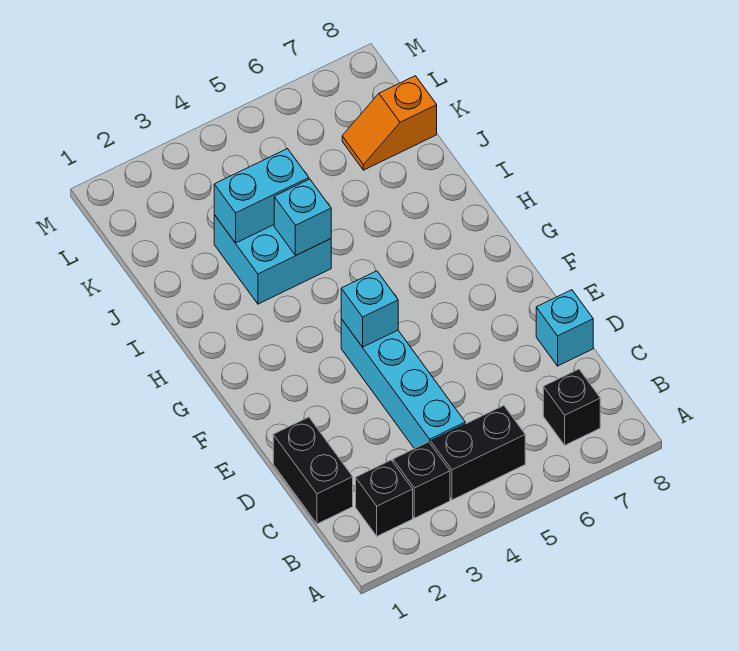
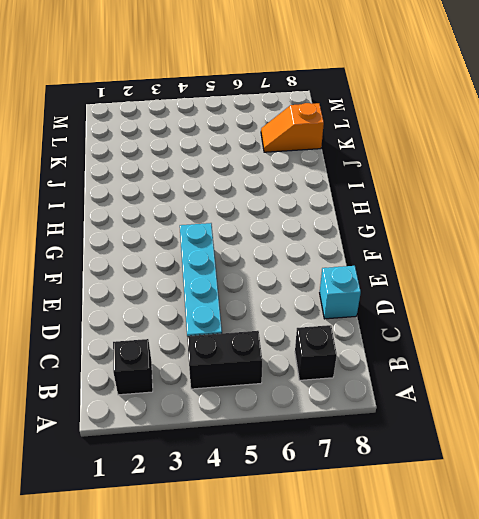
none -> black brick B3 level 1
none -> black brick C1:D1 level 1
none -> cyan brick I3:J4 level 1

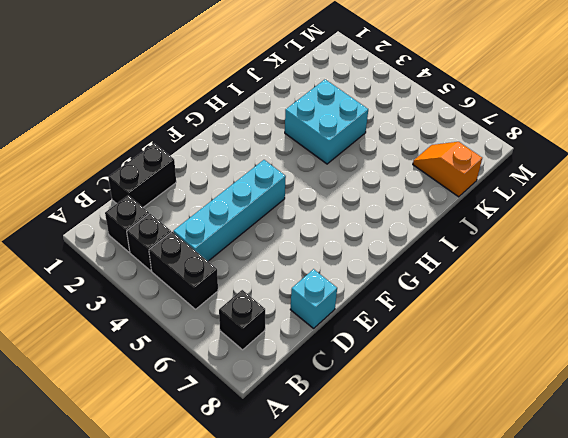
none -> cyan brick F4 level 2
none -> cyan brick I4 level 2
none -> cyan brick J3:J4 level 2

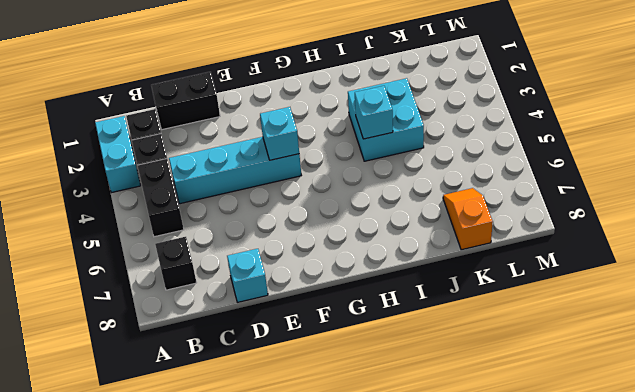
cyan brick A2:A3 level 1 -> cyan brick J3:J4 level 2

